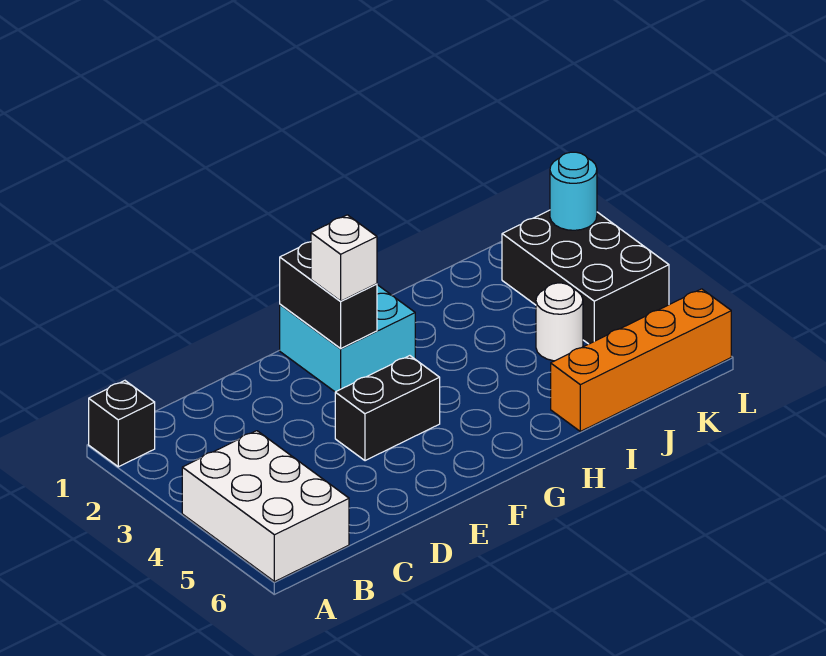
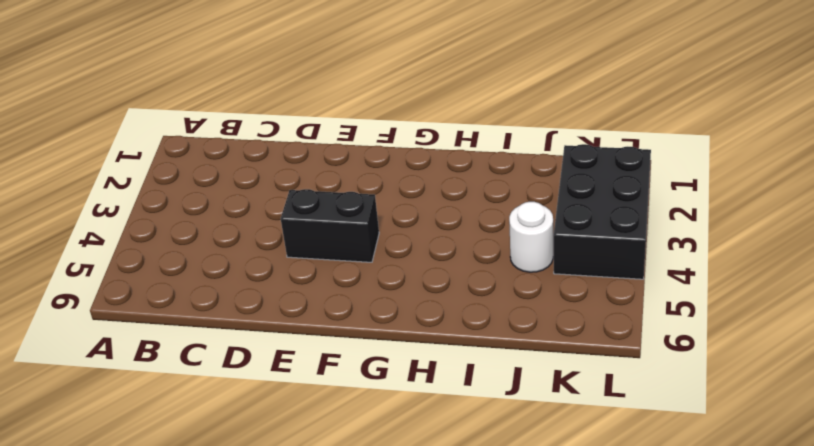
none -> black brick A1 level 1
none -> white brick A4:B6 level 1

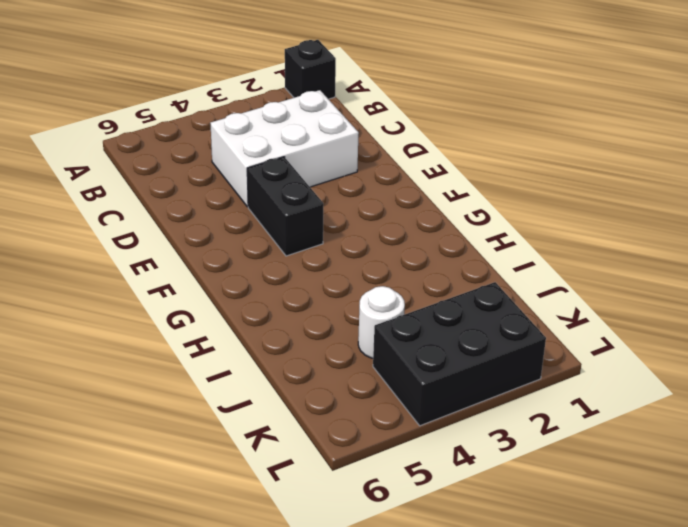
white brick C2:D4 level 1 -> white brick A4:B6 level 1
none -> cyan brick F1:G2 level 1
none -> orange brick I6:L6 level 1

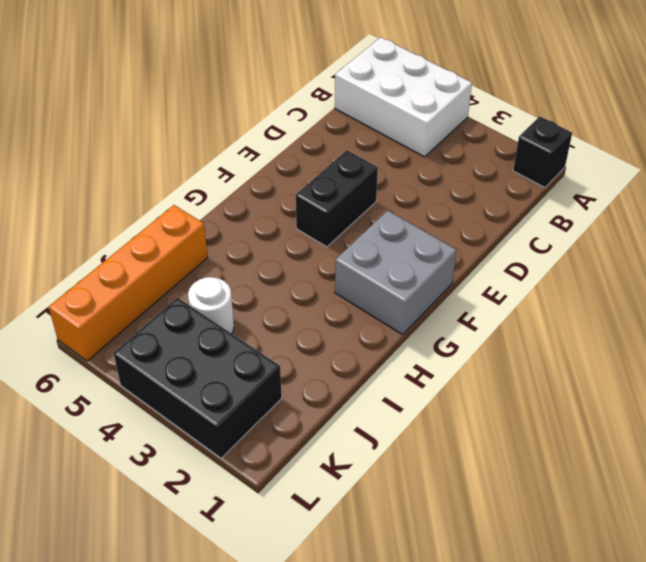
grey brick F1:G2 level 1 -> cyan brick F1:G2 level 1
none -> black brick F1:F2 level 2
none -> cyan round brick L2 level 2

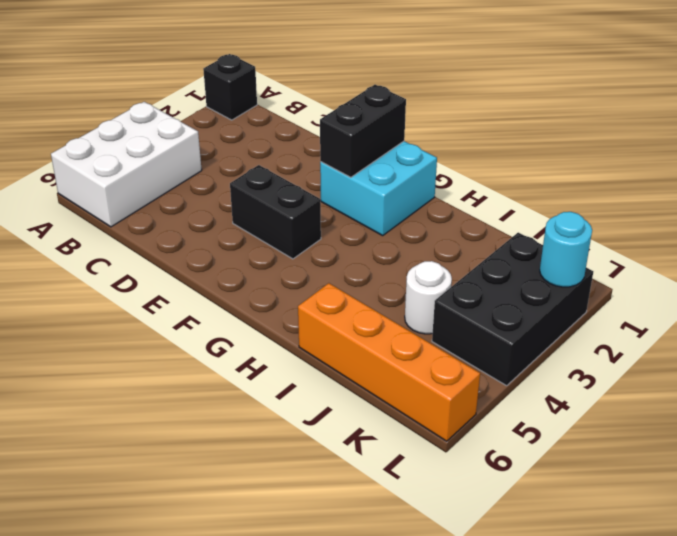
none -> white brick F2 level 3

